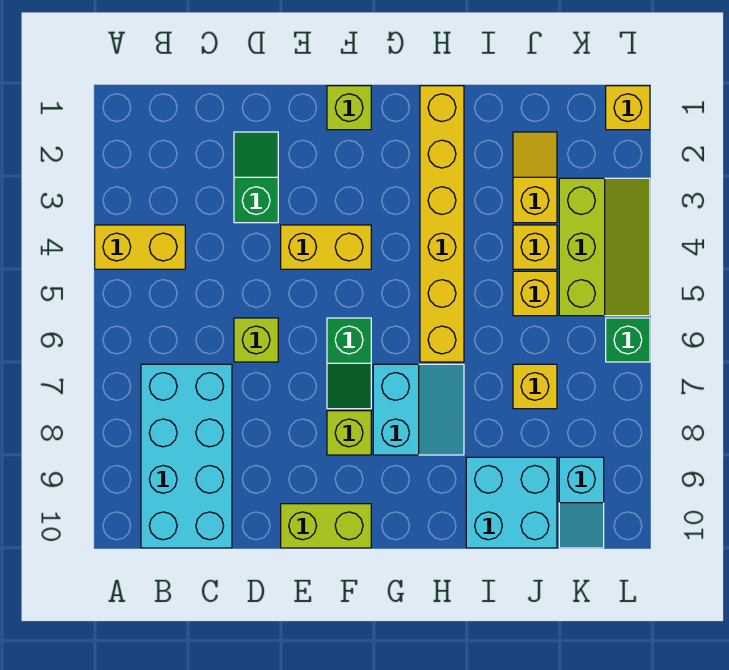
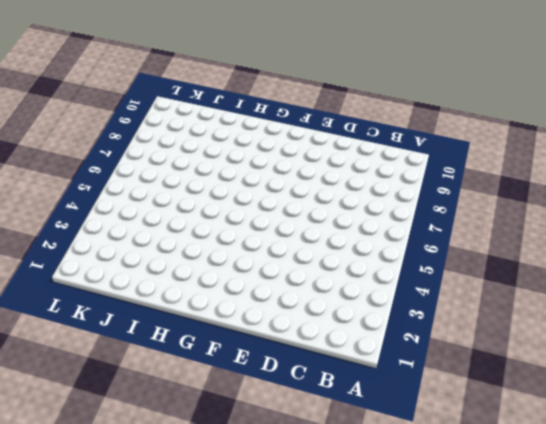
none -> yellow brick A4:B4 level 1
none -> cyan brick B7:C10 level 1
none -> green slope D2:D3 level 1 top 3

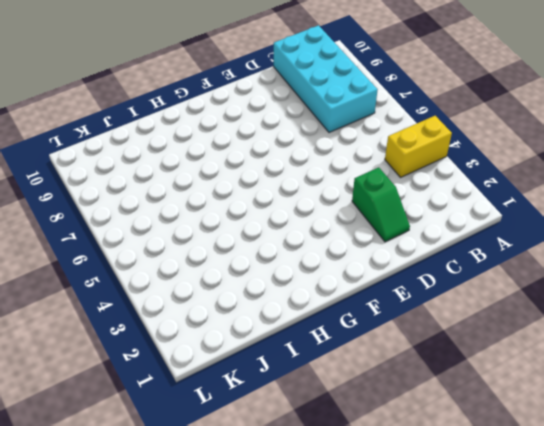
none -> lime brick D6 level 1
none -> yellow brick E4:F4 level 1
none -> lime brick E10:F10 level 1

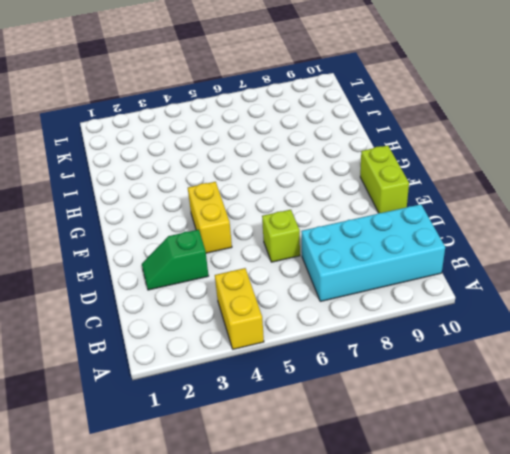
none -> lime brick F1 level 1
none -> green slope F6:F7 level 1 top 6
none -> lime brick F8 level 1

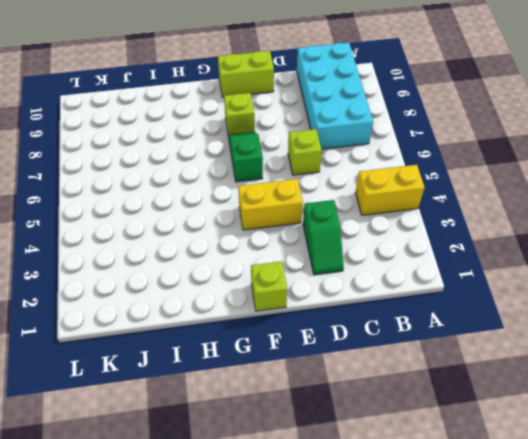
none -> cyan slope G7:H8 level 1 top G
none -> yellow brick H1:H6 level 1
none -> cyan brick I9:J10 level 1

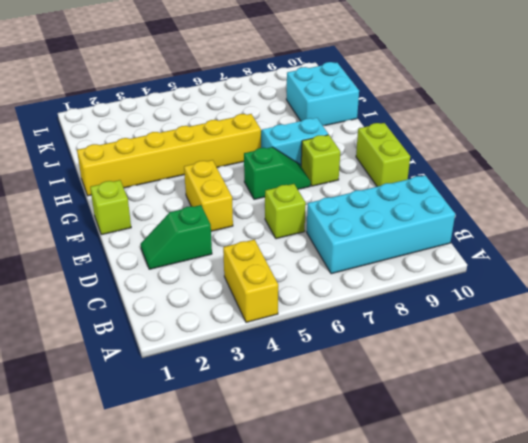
none -> yellow slope J2:J3 level 1 top 3
none -> yellow brick J4 level 1
none -> yellow brick J5 level 1

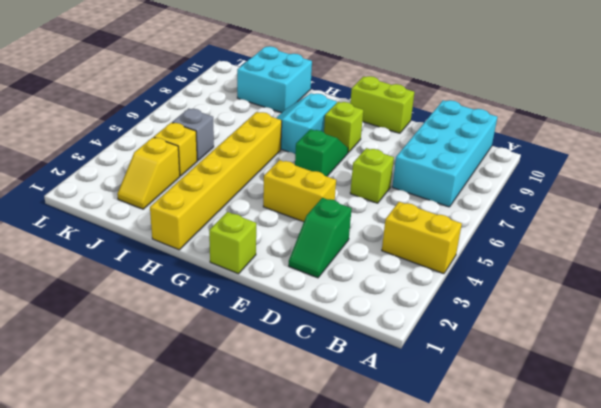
grey brick J5 level 1 -> yellow brick J5 level 1
none -> yellow brick J7 level 1
none -> lime slope K3:L5 level 1 top K
none -> cyan slope K9:K10 level 1 top 9

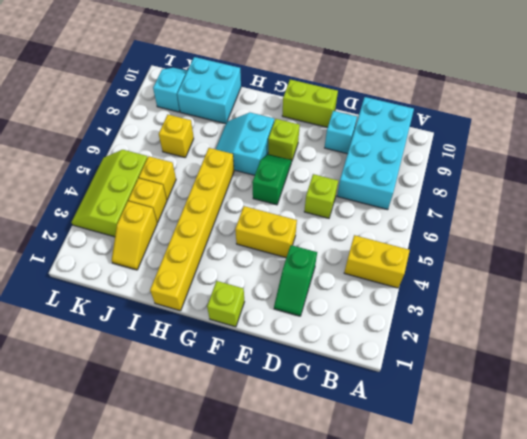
cyan brick D9 level 1 -> none
none -> yellow brick L1 level 1
none -> green brick L6 level 1

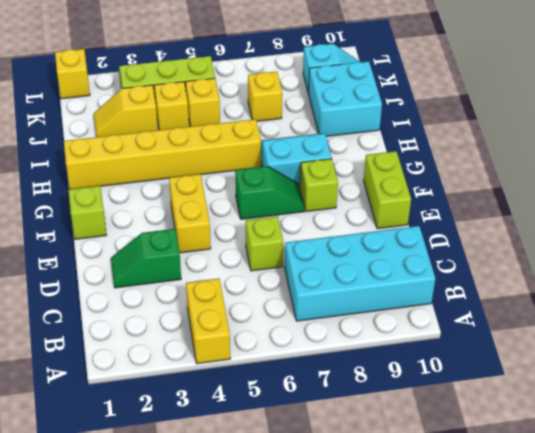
none -> green brick L6 level 1

